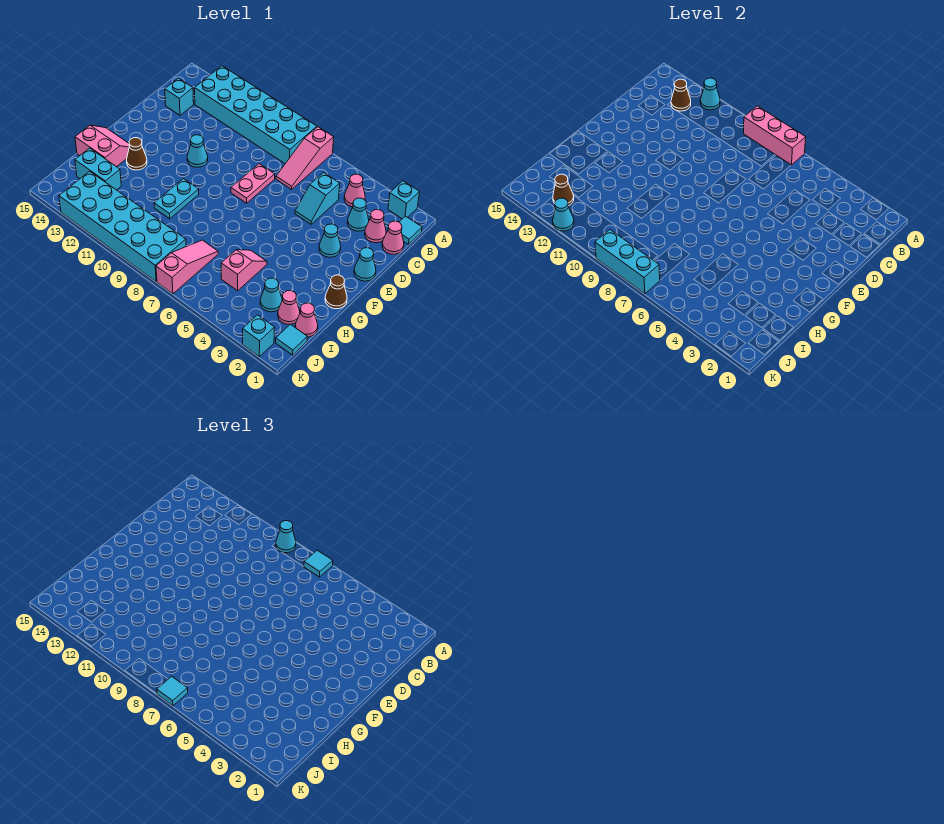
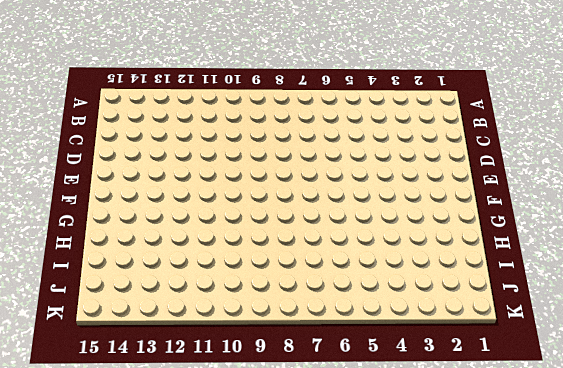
none -> cyan brick A2 level 1
none -> pink slope A7:C7 level 1 top A
none -> cyan brick A8:B13 level 1
none -> cyan tile B1 level 1

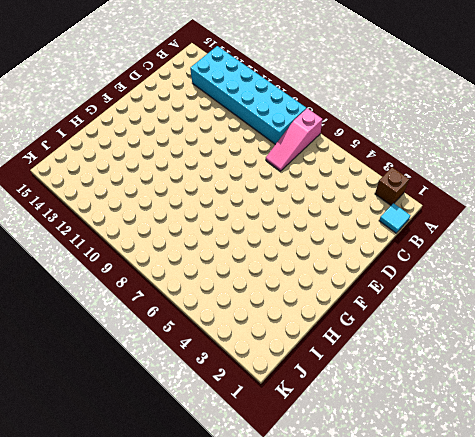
brown brick A2 level 1 -> cyan brick A2 level 1
none -> pink cone B4 level 1
none -> pink cone C1 level 1
none -> pink cone C2 level 1
none -> cyan cone C3 level 1

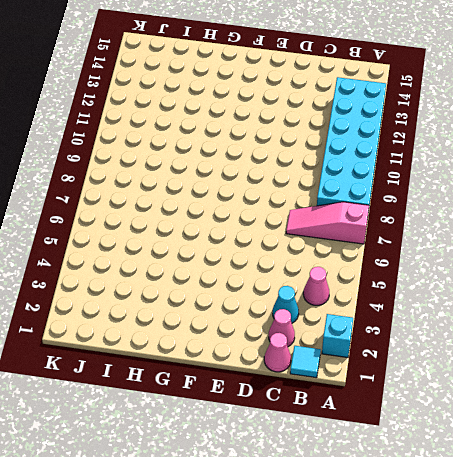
none -> cyan slope C5:D5 level 1 top C
none -> cyan brick C14 level 1
none -> pink plate D8:E8 level 1
none -> cyan cone E1 level 1

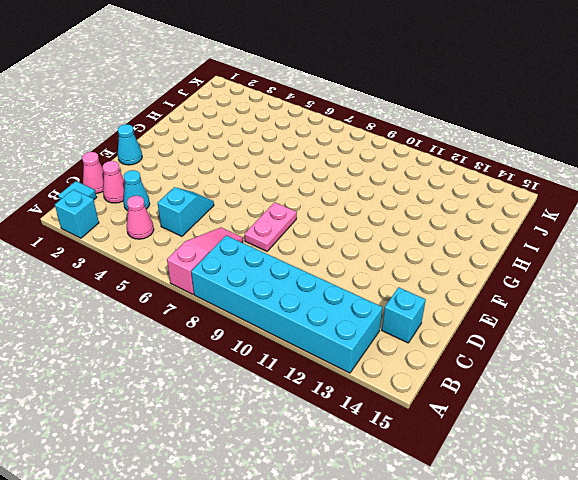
none -> cyan cone E3 level 1
none -> cyan cone E11 level 1
none -> brown cone G1 level 1
none -> cyan plate G10:H10 level 1

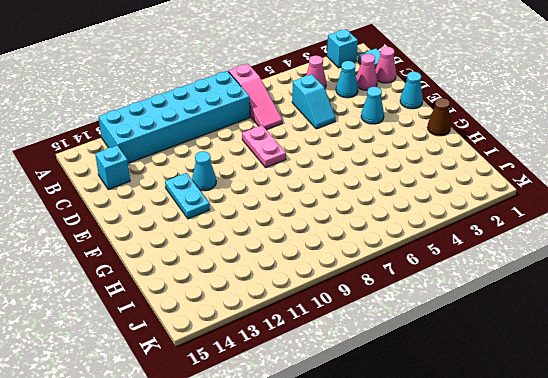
cyan plate E12:F12 level 1 -> cyan plate G10:H10 level 1
none -> brown cone G13 level 1
none -> pink slope G14:H15 level 1 top H
none -> pink slope H5:I5 level 1 top I
none -> pink cone I1 level 1

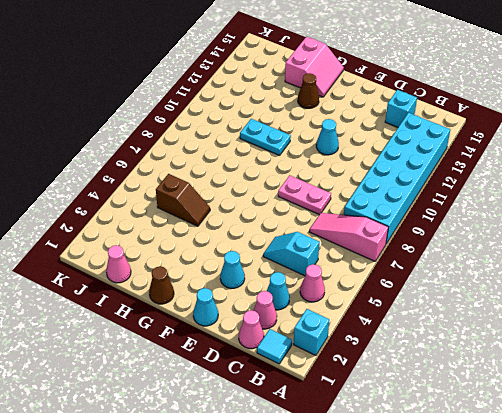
brown slope H5:I5 level 1 top I -> pink slope H5:I5 level 1 top I
none -> pink cone I2 level 1
none -> cyan cone I3 level 1
none -> pink slope I7:K7 level 1 top K
none -> cyan brick I13:I14 level 1

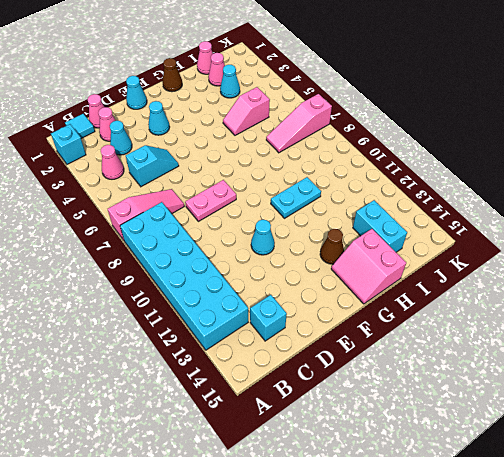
none -> cyan tile J1 level 1
none -> cyan brick J8:K13 level 1
none -> cyan brick K2 level 1
none -> pink brick A7:A9 level 2

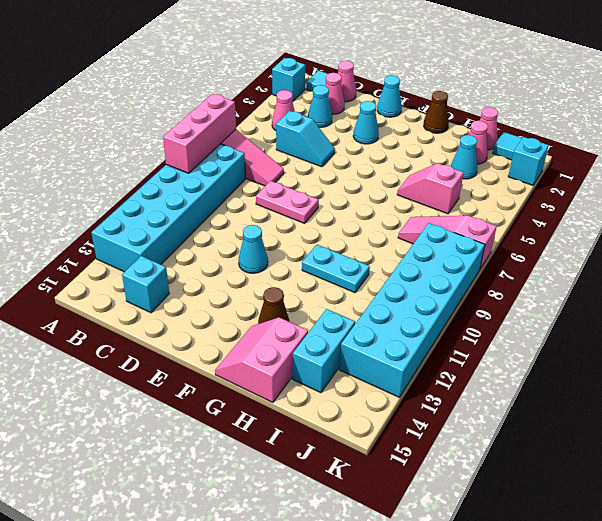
none -> cyan cone A12 level 2
none -> brown cone B13 level 2
none -> brown cone J13 level 2
none -> cyan brick K7:K9 level 2

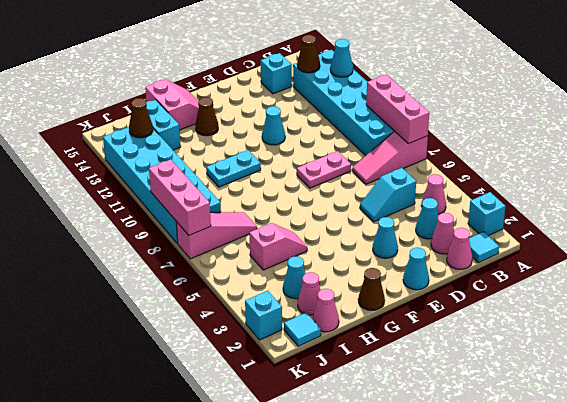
pink brick K7:K9 level 2 -> cyan brick K7:K9 level 2
none -> cyan cone K12 level 2
none -> cyan tile A7 level 3
none -> cyan cone A9 level 3
none -> cyan tile K7 level 3

